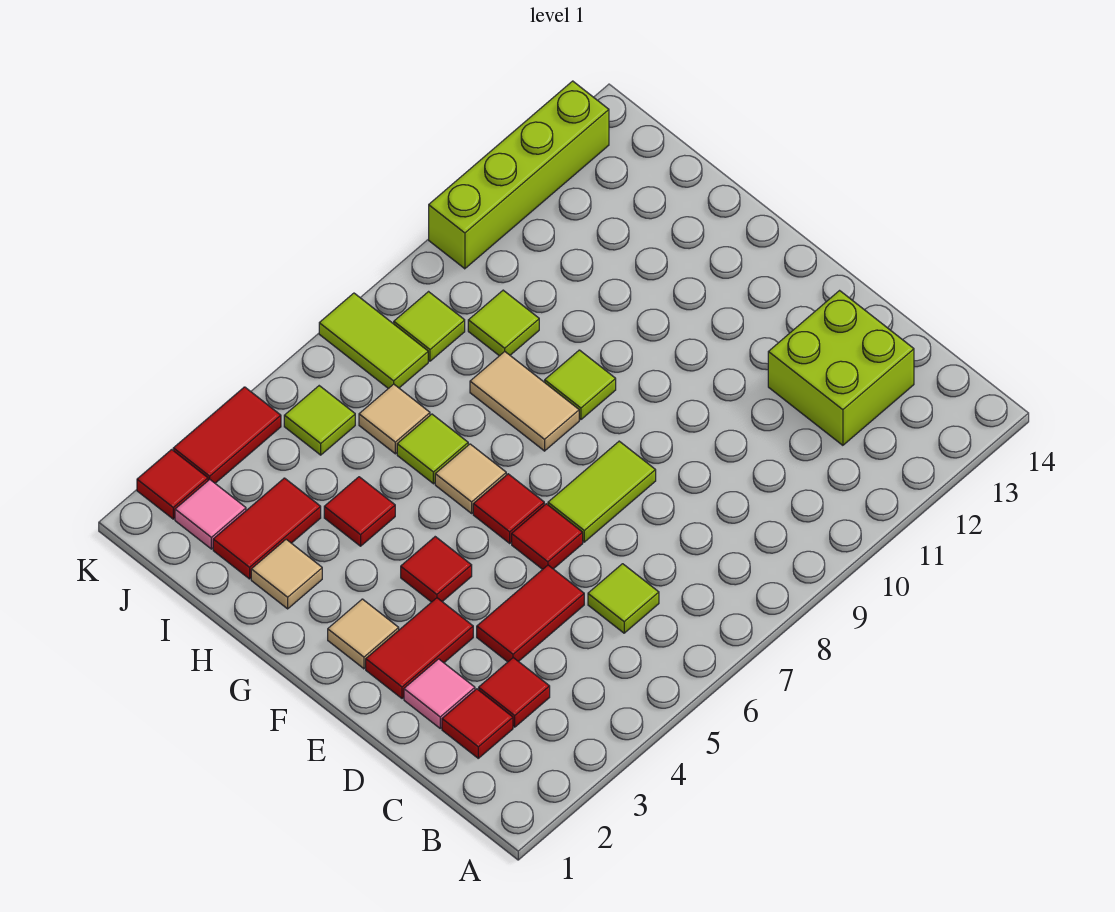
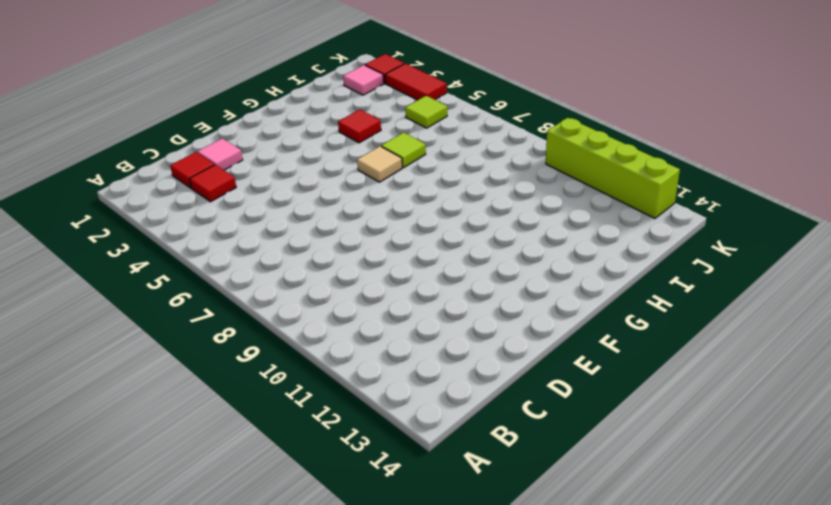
none -> lime tile C6 level 1
none -> lime brick C12:D13 level 1
none -> red tile D4:D5 level 1

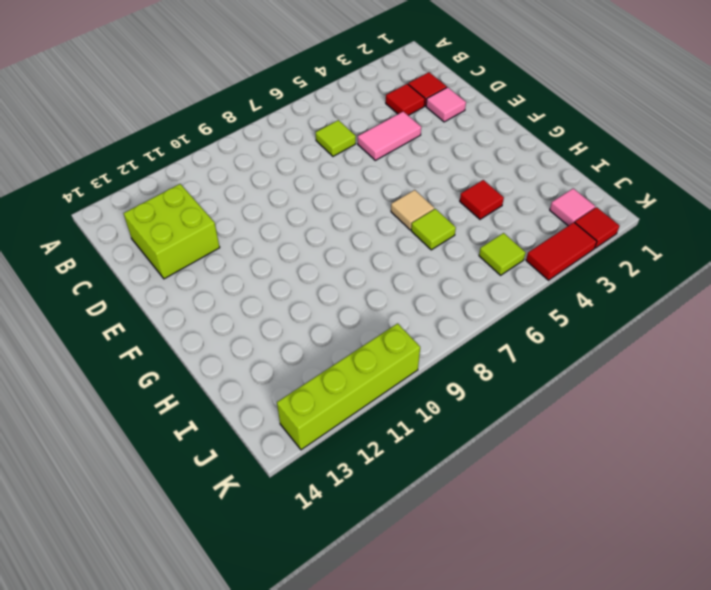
pink tile D4:D5 level 1 -> red tile D4:D5 level 1
none -> red tile E2:E3 level 1
none -> red tile E6 level 1
none -> lime tile E7:E8 level 1

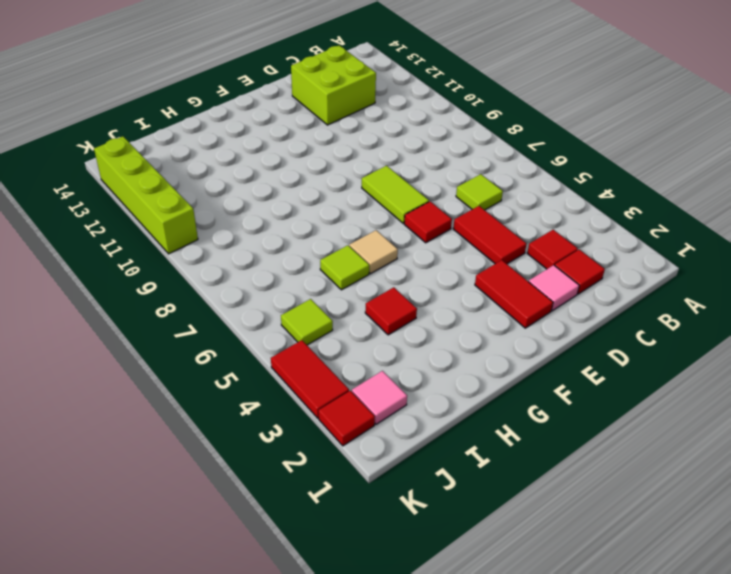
none -> tan tile F2 level 1
none -> red tile F4 level 1
none -> red tile F6 level 1

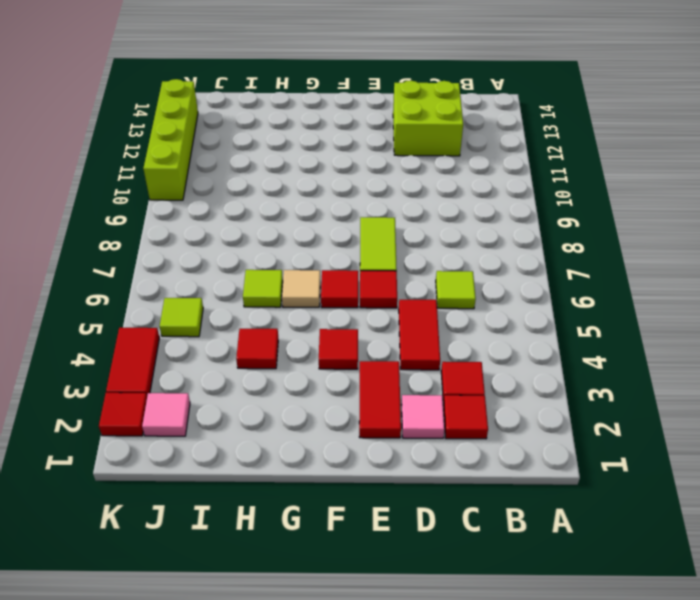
none -> tan tile F2 level 1
none -> tan tile G8:H8 level 1
none -> lime tile G9 level 1

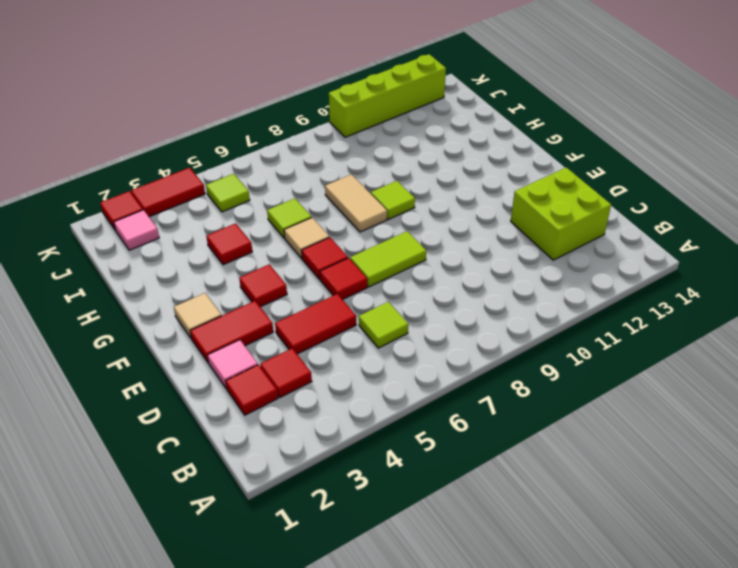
none -> tan tile H2 level 1
none -> red tile I2:I3 level 1
none -> tan tile I6 level 1

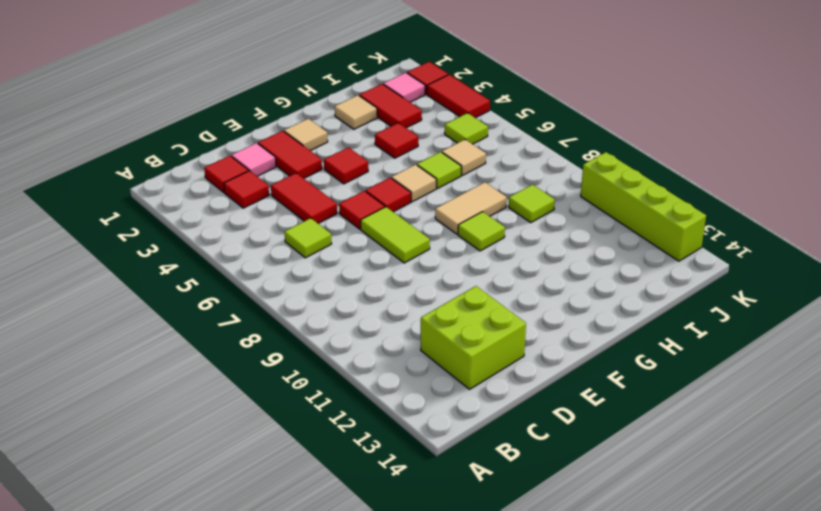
none -> lime tile J7:K7 level 1
none -> lime tile J8 level 1

